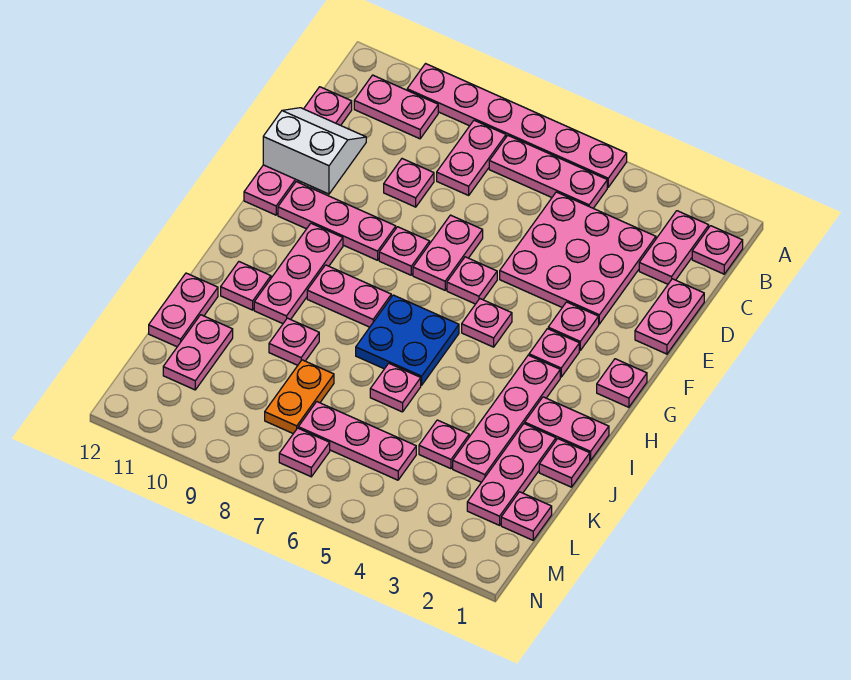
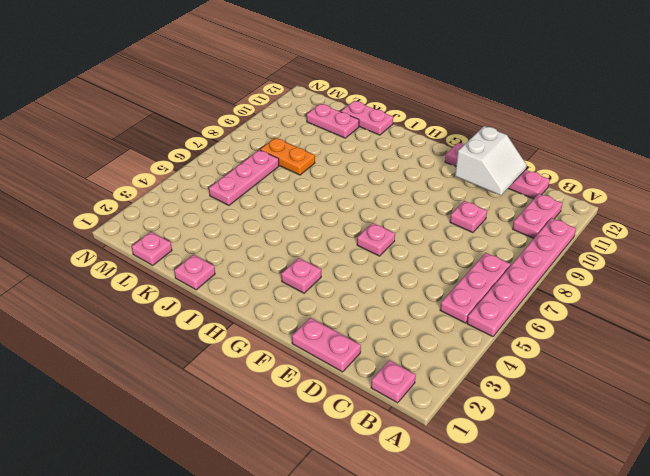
none -> pink plate B2:C2 level 1
none -> pink plate B8:C8 level 1
none -> pink plate C3:E5 level 1
none -> pink plate E7:F7 level 1

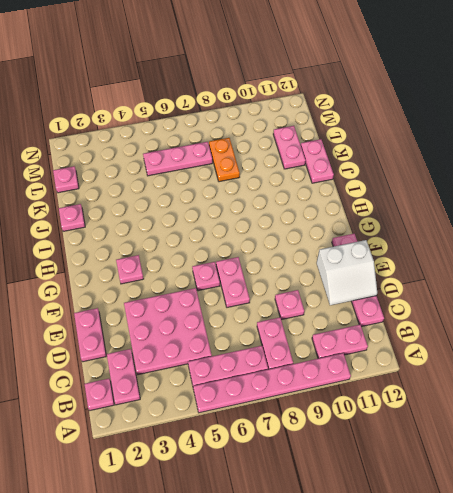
none -> pink plate F3 level 1
none -> pink plate F8 level 1
none -> pink plate F9:F11 level 1
none -> pink plate G1 level 1

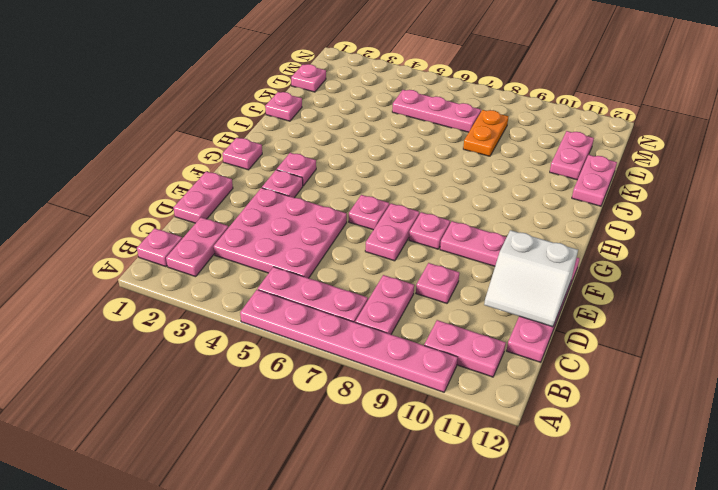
none -> pink plate G5 level 1
none -> pink plate G10:I10 level 1
none -> pink plate H3:K3 level 1
none -> blue plate H6:I7 level 1

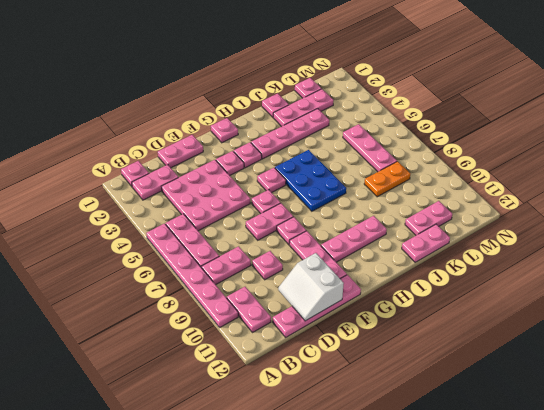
blue plate H5:I7 level 1 -> blue plate H6:I7 level 1
none -> pink plate H8:H9 level 1
none -> pink plate I1:I2 level 1
none -> pink plate I11 level 1
none -> pink plate J6 level 1

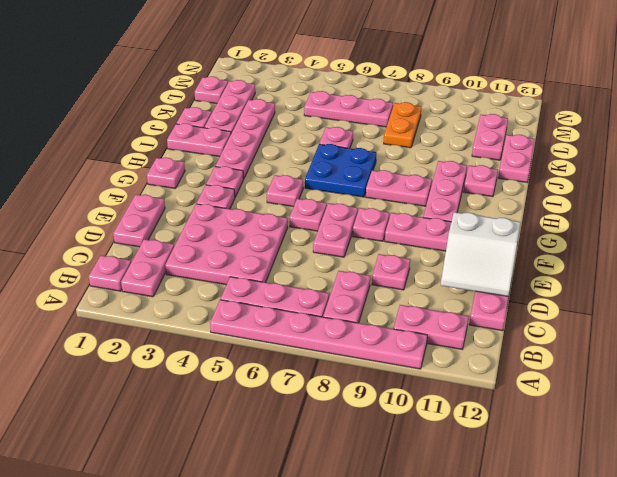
none -> pink plate J9 level 1
none -> pink plate K4 level 1
none -> pink plate M7 level 1

